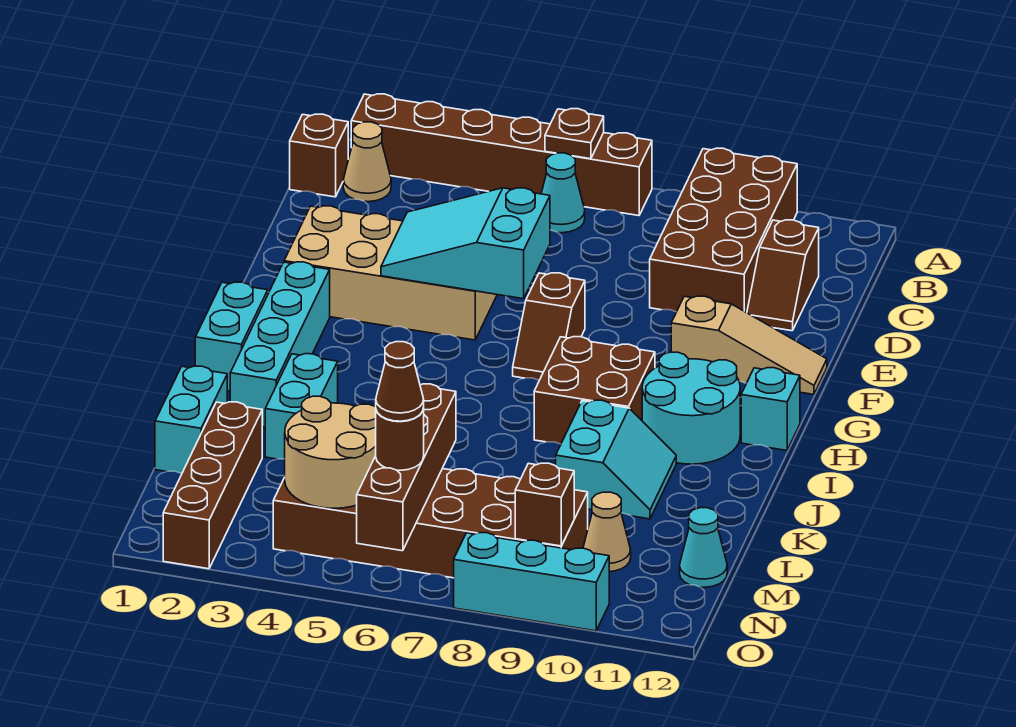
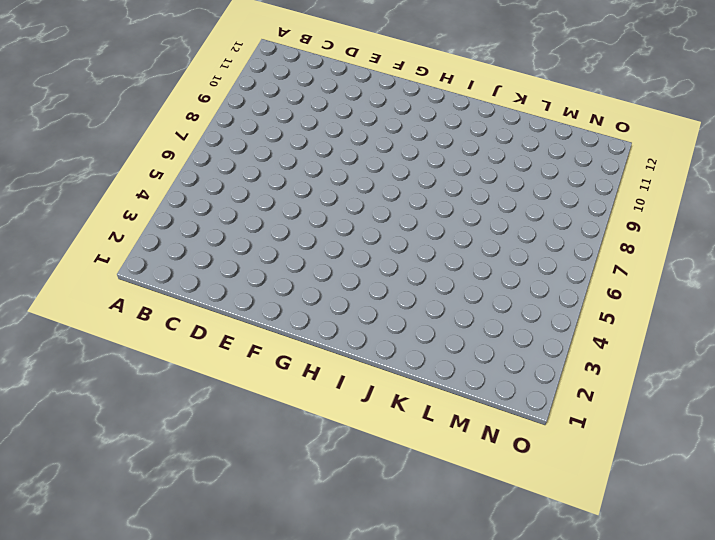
none -> brown brick A2:A7 level 1
none -> brown brick A9:D10 level 1
none -> brown brick B1 level 1

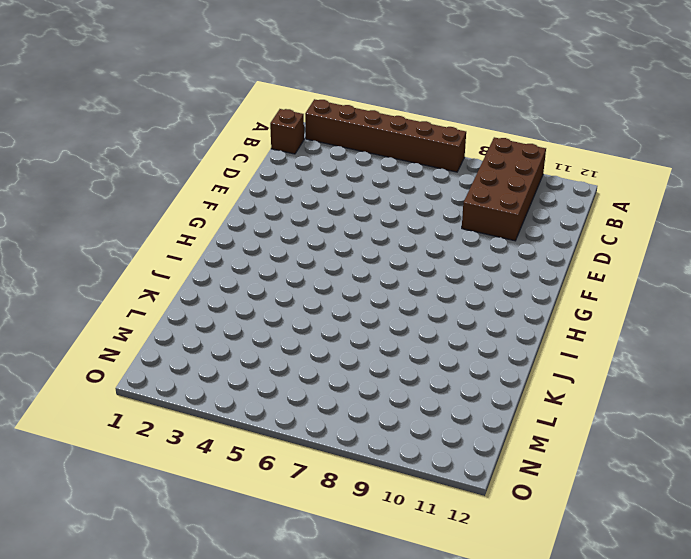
none -> tan cone B2 level 1
none -> cyan cone B6 level 1
none -> brown slope C11:D11 level 1 top C

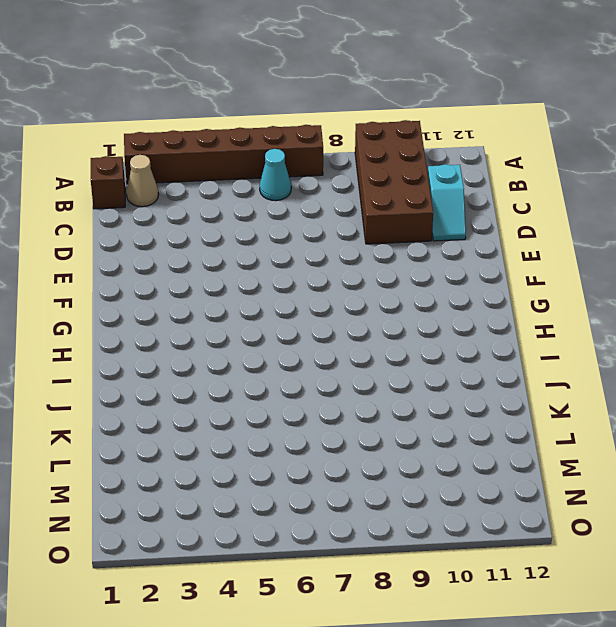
cyan slope C11:D11 level 1 top C -> brown slope C11:D11 level 1 top C
none -> tan brick E2:F5 level 1
none -> brown slope F7:G7 level 1 top F
none -> tan slope F10:F12 level 1 top 10

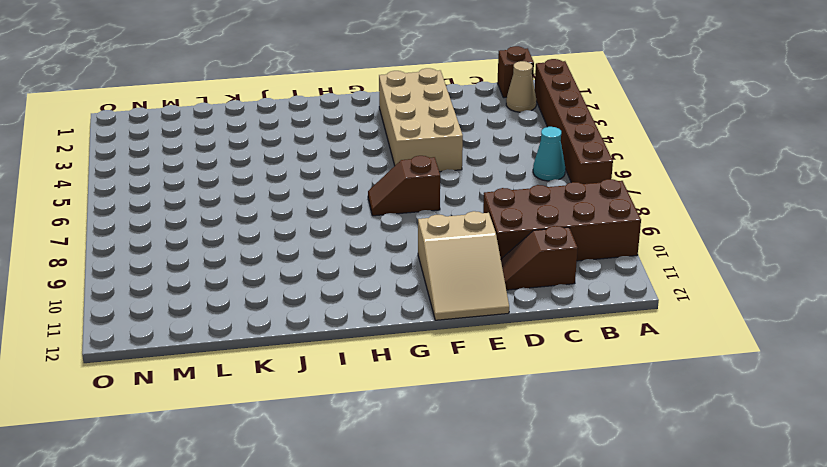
tan slope E10:F12 level 1 top 10 -> tan slope F10:F12 level 1 top 10
none -> cyan brick G2:J2 level 1
none -> cyan brick H1:I1 level 1
none -> brown brick H8:I9 level 1

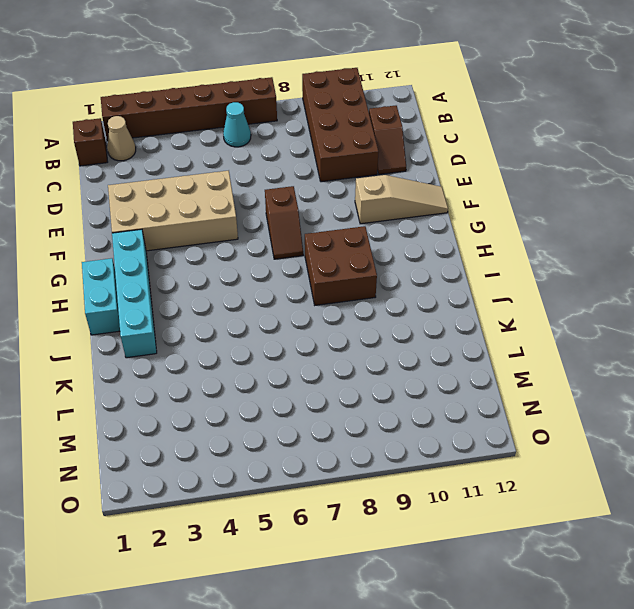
none -> cyan round brick H10:I11 level 1
none -> cyan brick H12 level 1
none -> cyan brick J3:K3 level 1

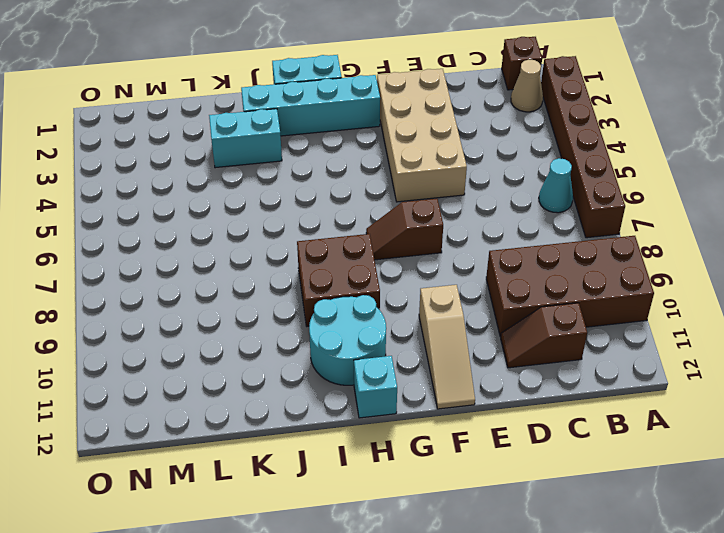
none -> cyan slope J9:K10 level 1 top 9
none -> cyan brick K1:L1 level 1
none -> brown brick L2:O2 level 1

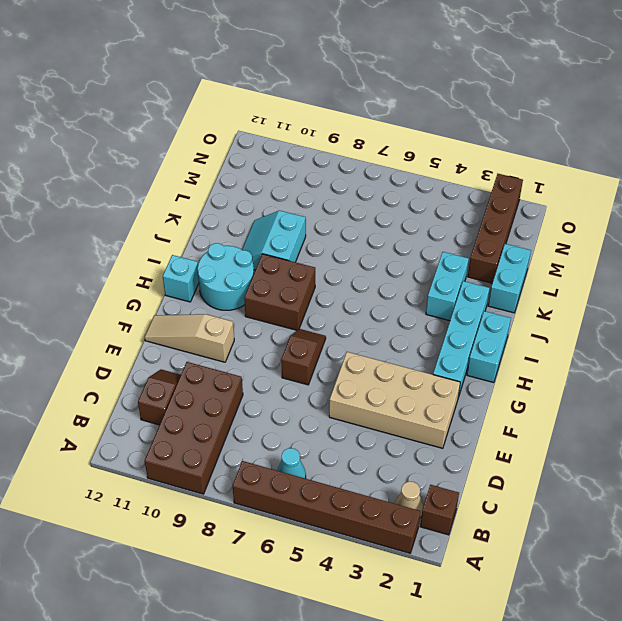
none -> brown brick M4:N9 level 1
none -> tan cone M10 level 1
none -> cyan cone M12 level 1

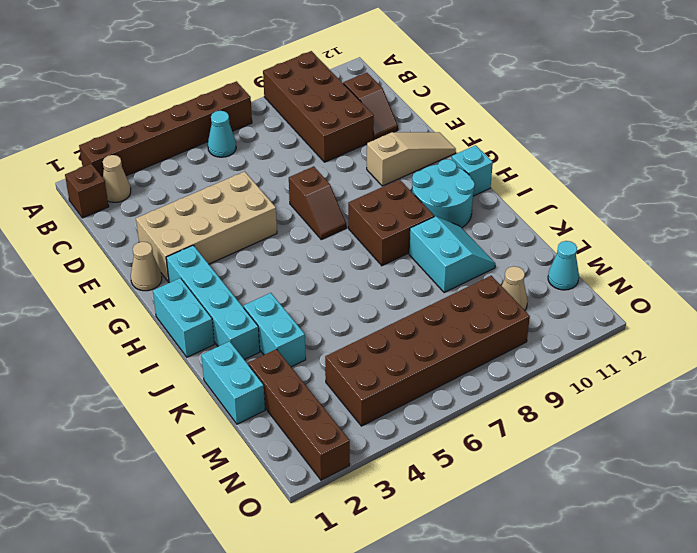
tan cone F1 level 1 -> none
none -> cyan brick O8:O10 level 1
none -> brown plate A6 level 2
none -> cyan slope E4:F6 level 2 top 6

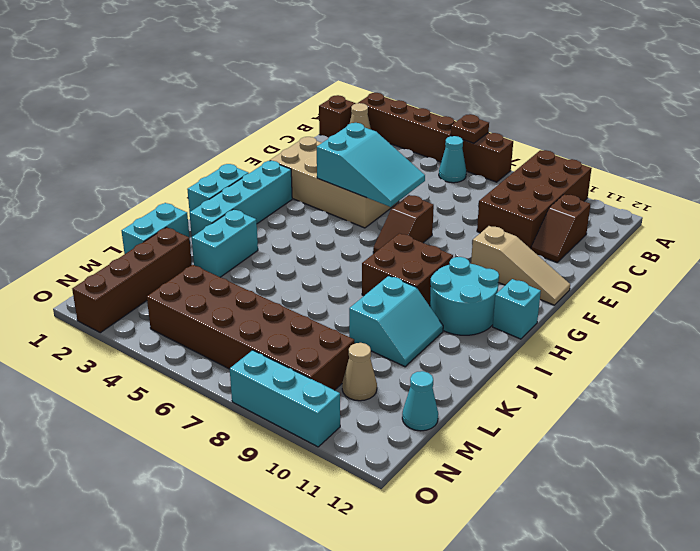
cyan slope E4:F6 level 2 top 4 -> cyan slope E4:F6 level 2 top 6
none -> brown brick L6:O6 level 2
none -> tan round brick M4:N5 level 2
none -> brown brick N9 level 2

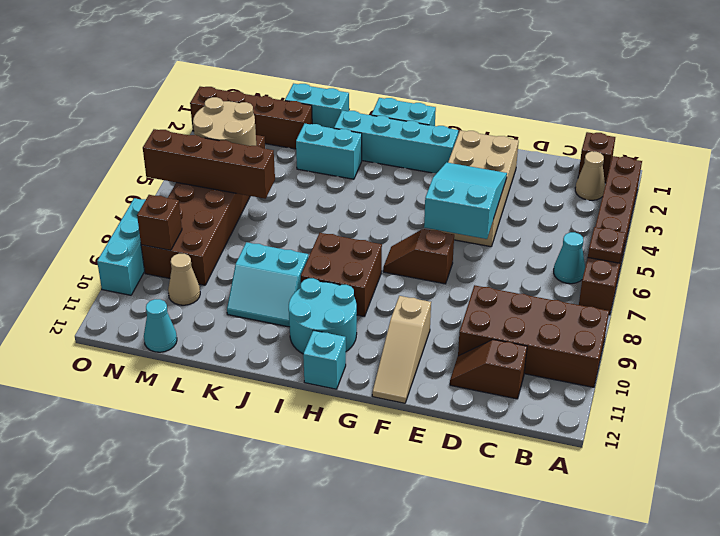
none -> brown round brick N6 level 3
none -> brown cone N6 level 4

